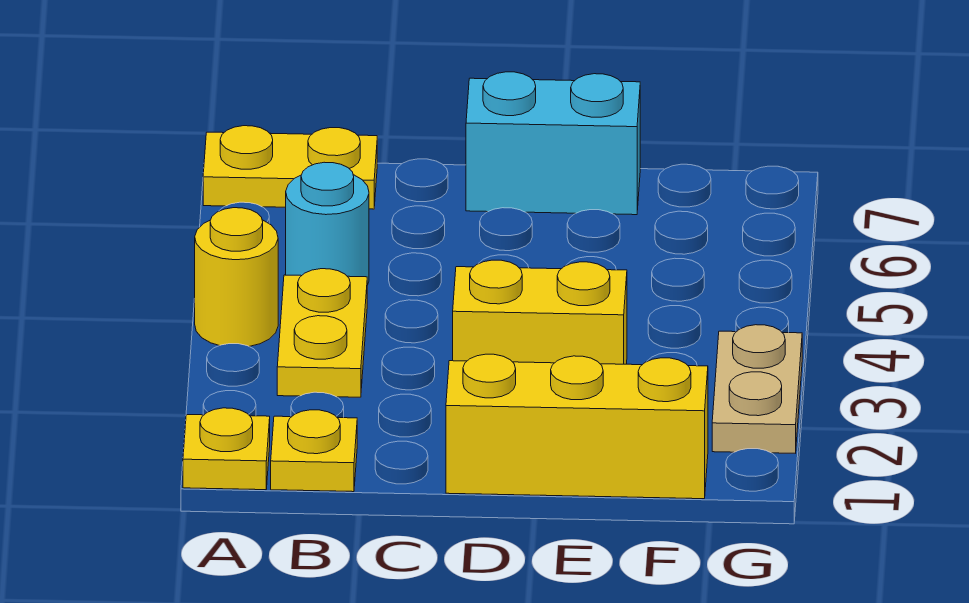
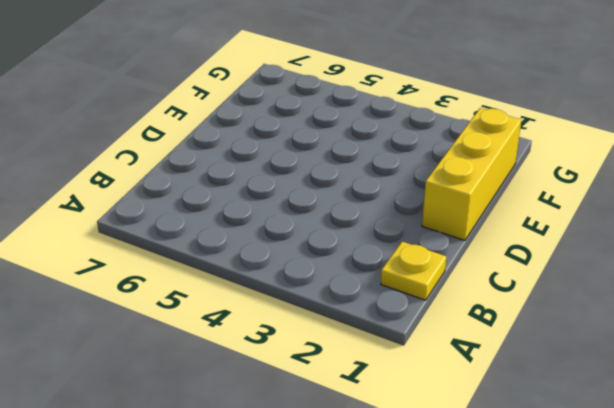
none -> yellow plate A1 level 1
none -> yellow round brick A4 level 1

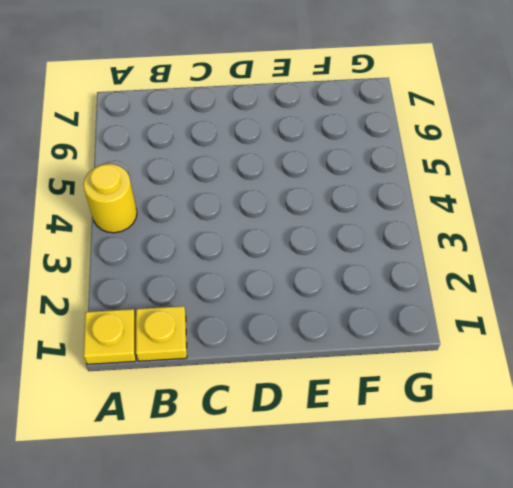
none -> yellow plate A7:B7 level 1
none -> yellow plate B3:B4 level 1

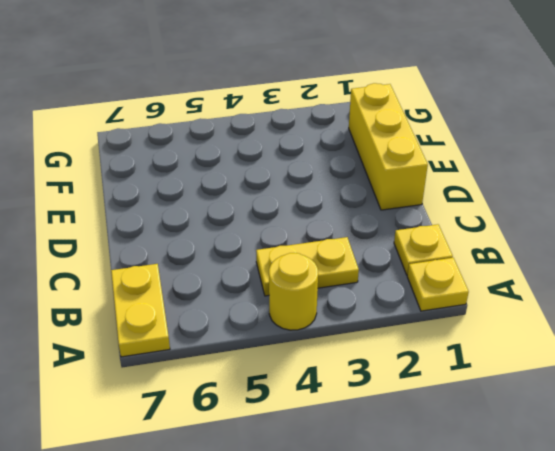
none -> cyan round brick B5 level 1
none -> yellow brick D3:E3 level 1

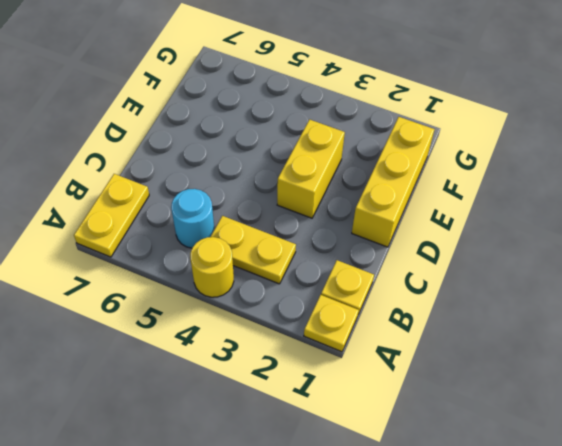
none -> cyan brick D7:E7 level 1
none -> tan plate G2:G3 level 1

